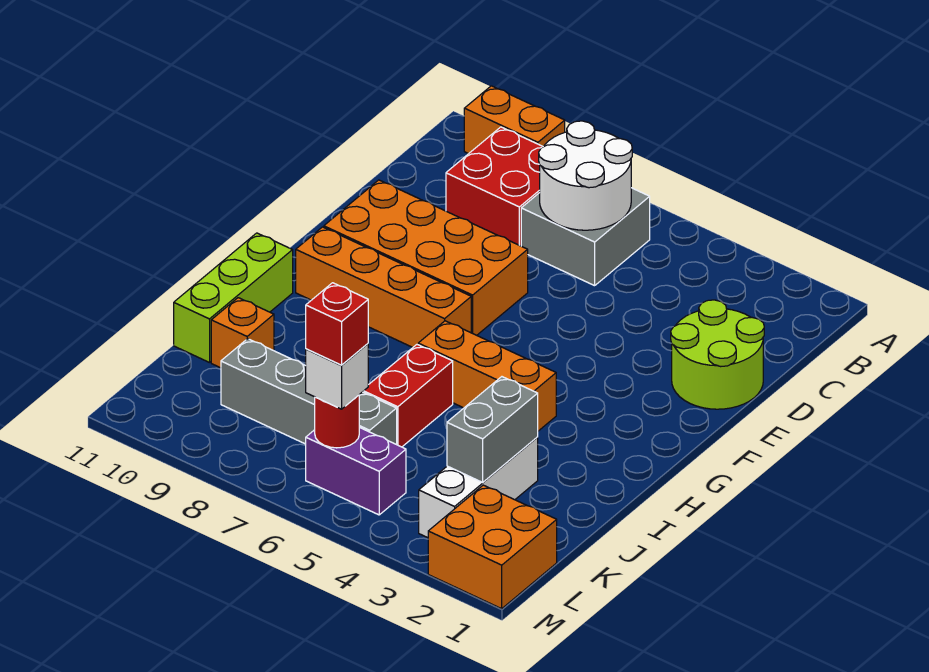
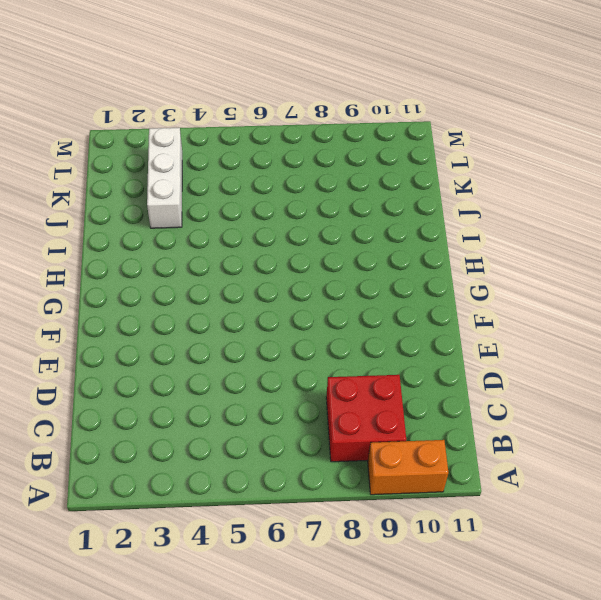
none -> grey brick B6:C7 level 1
none -> lime round brick D1:E2 level 1
none -> orange brick E7:F10 level 1

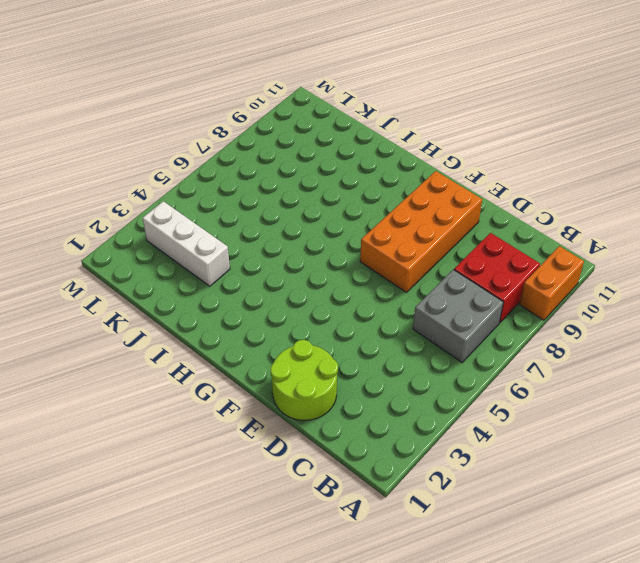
none -> orange brick G7:G10 level 1
none -> orange brick H4:H6 level 1
none -> lime brick H11:J11 level 1

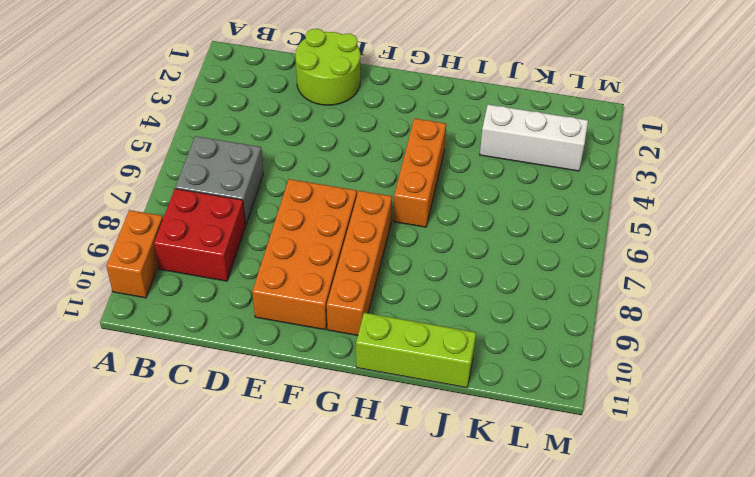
none -> red brick I6:J6 level 1
none -> orange brick J10 level 1
none -> grey brick K6:K9 level 1

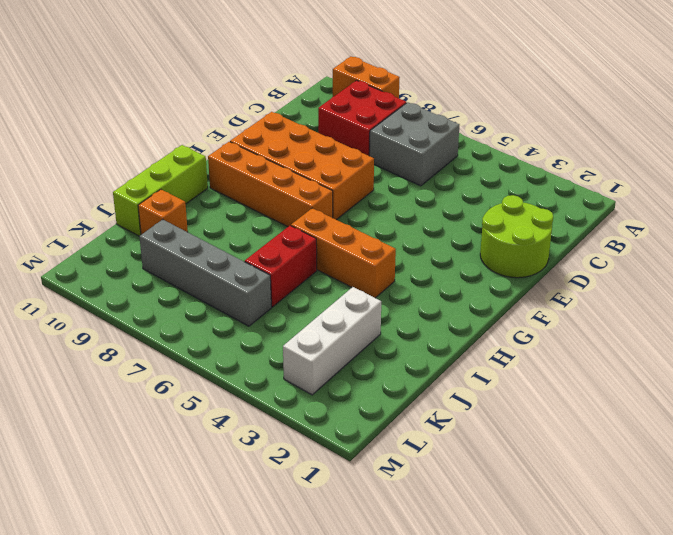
none -> orange brick L1:M2 level 1
none -> purple brick L5:L6 level 1
none -> white round brick B6:C7 level 2

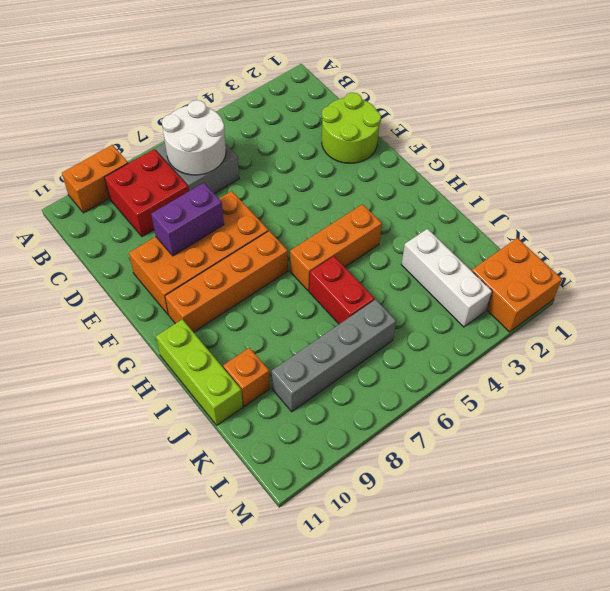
purple brick E8:E9 level 2 -> purple brick L5:L6 level 1
none -> grey brick J3:K3 level 2
none -> red round brick L6 level 2
none -> white brick L6 level 3

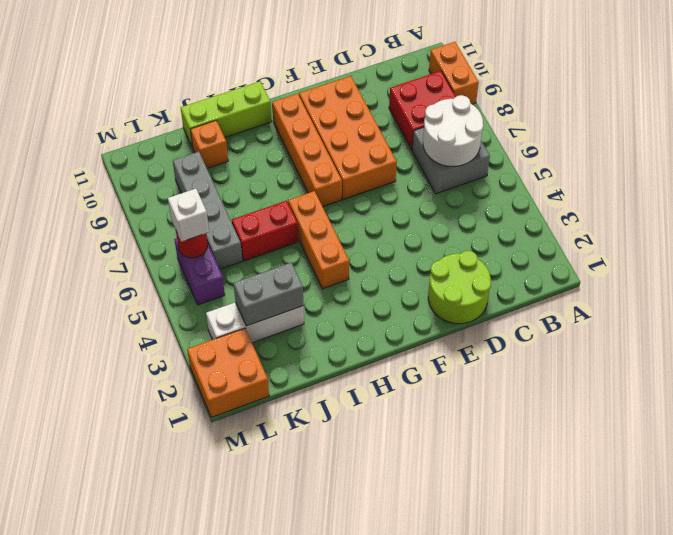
none -> red brick L6 level 4

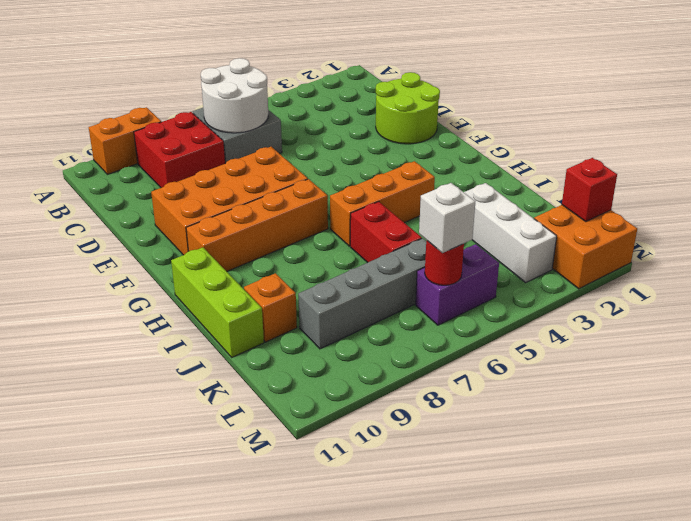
red brick L1 level 2 -> red brick L6 level 4
none -> grey brick J3:K3 level 2

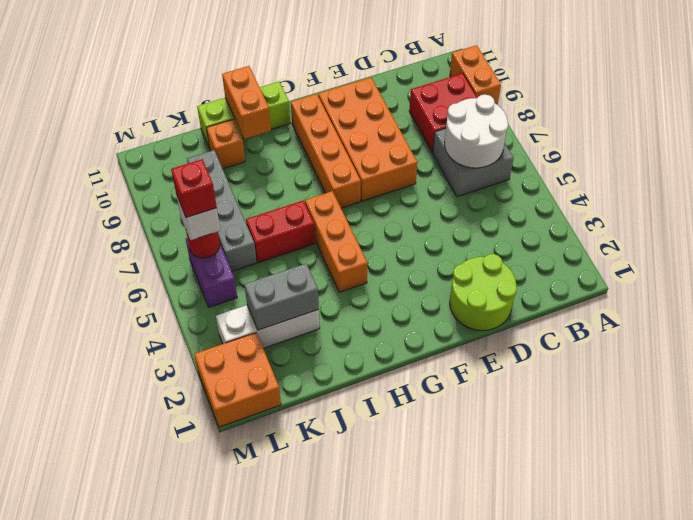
orange brick I10:I11 level 2 -> none

